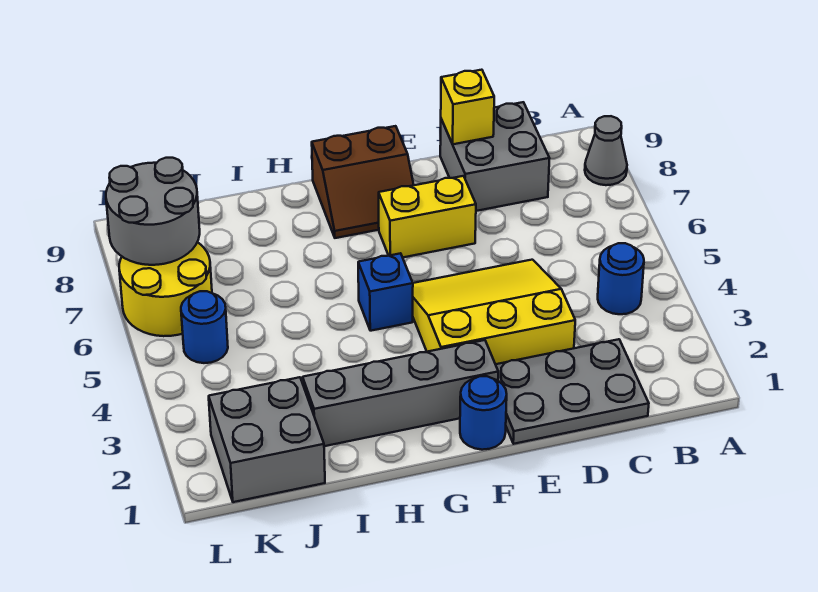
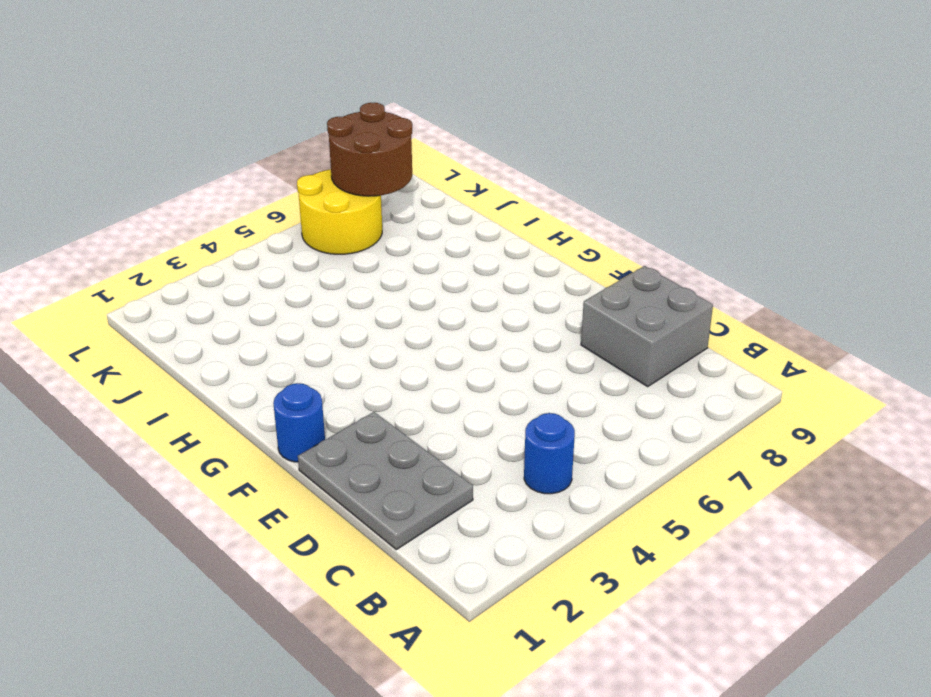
brown round brick K7:L8 level 2 -> grey round brick K7:L8 level 2
none -> grey cone A8 level 1
none -> yellow slope D3:F5 level 1 top 3
none -> yellow brick E7:F7 level 1

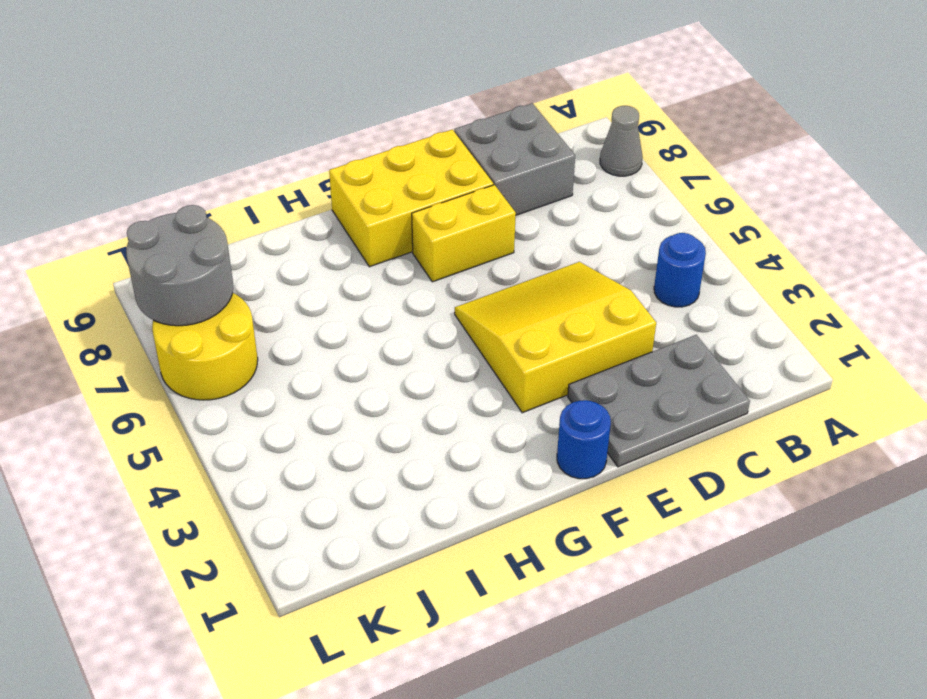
yellow brick E8:G9 level 1 -> brown slope F8:G9 level 1 top 9
none -> grey brick F2:I2 level 1
none -> blue brick G5 level 1
none -> grey brick J1:K2 level 1

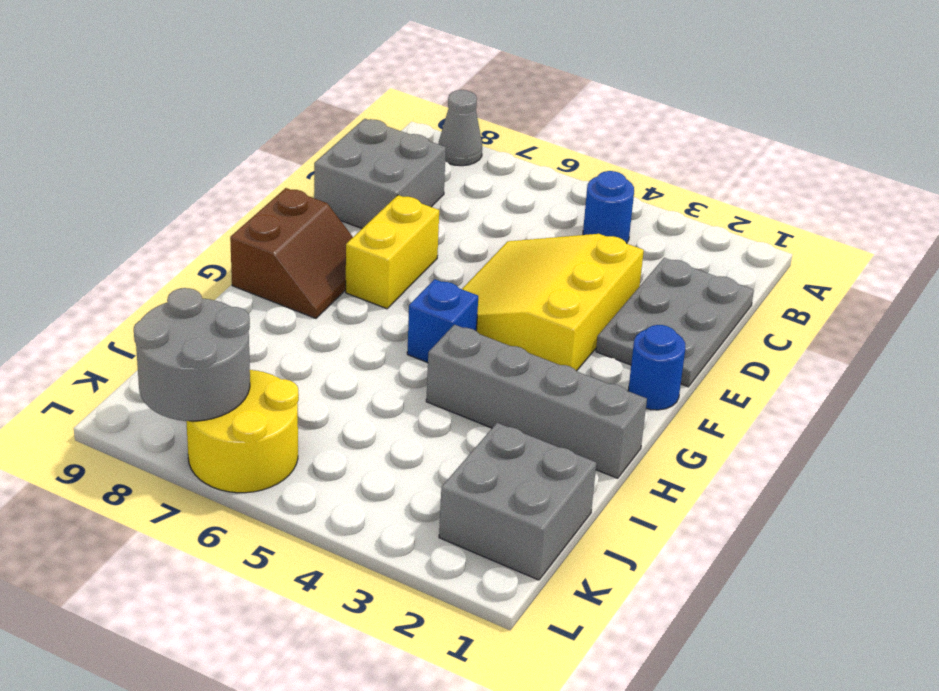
grey brick H1:H4 level 1 -> grey brick F2:I2 level 1
none -> blue round brick K5 level 1
none -> yellow brick D9 level 2

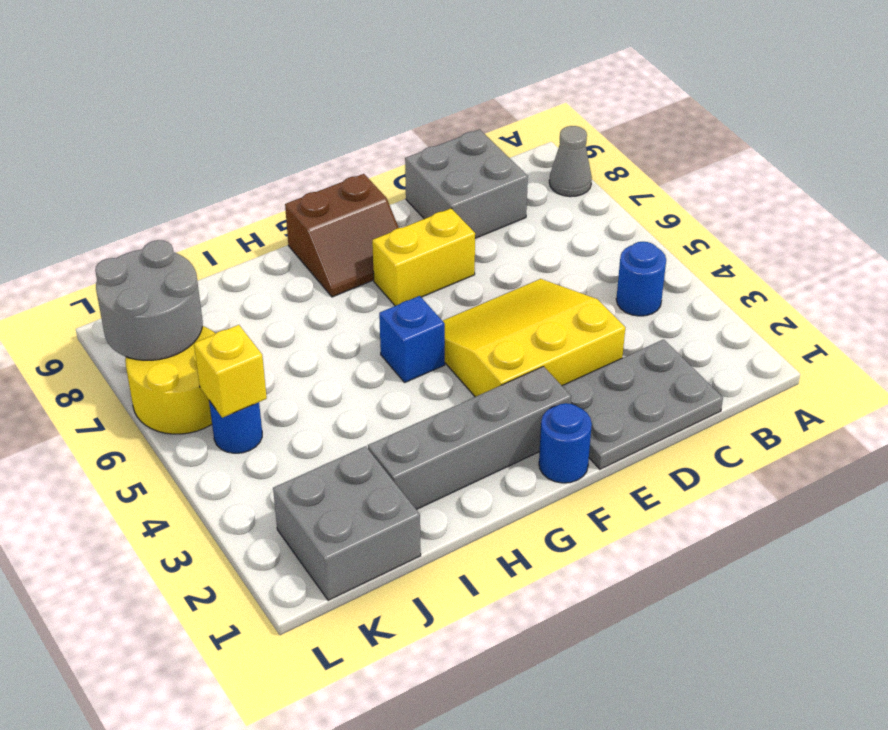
yellow brick K5 level 2 -> yellow brick D9 level 2

